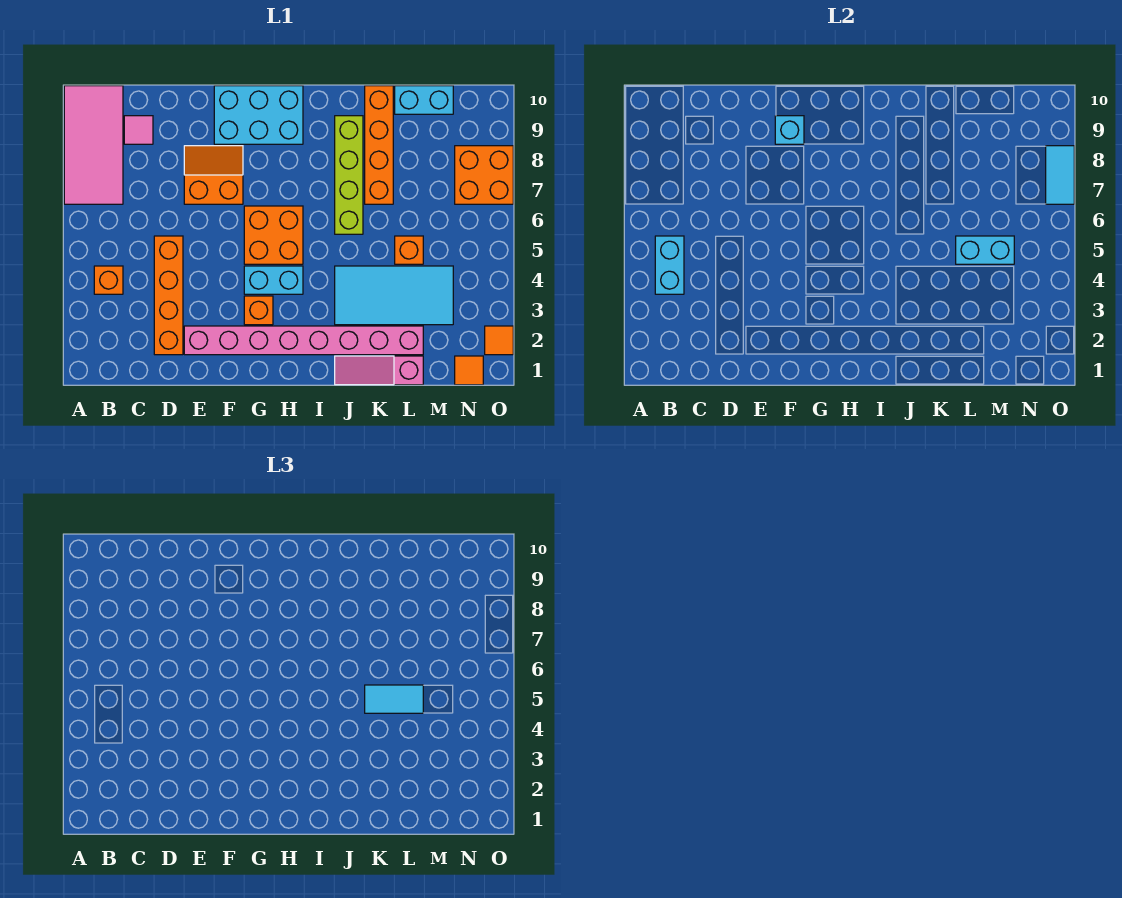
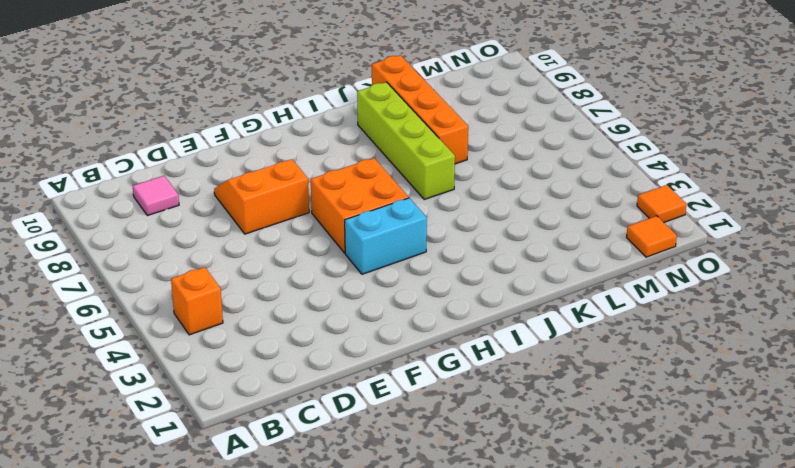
none -> pink tile A7:B10 level 1
none -> orange brick D2:D5 level 1
none -> pink brick E2:L2 level 1

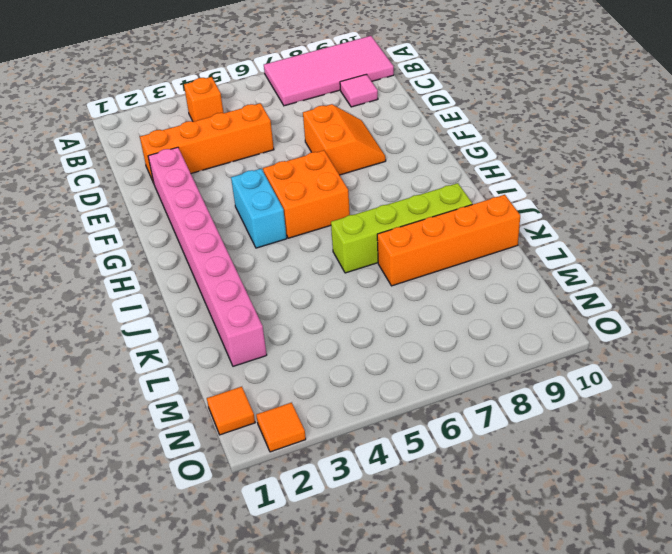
none -> cyan brick F9:H10 level 1
none -> orange brick G3 level 1
none -> pink slope J1:L1 level 1 top L

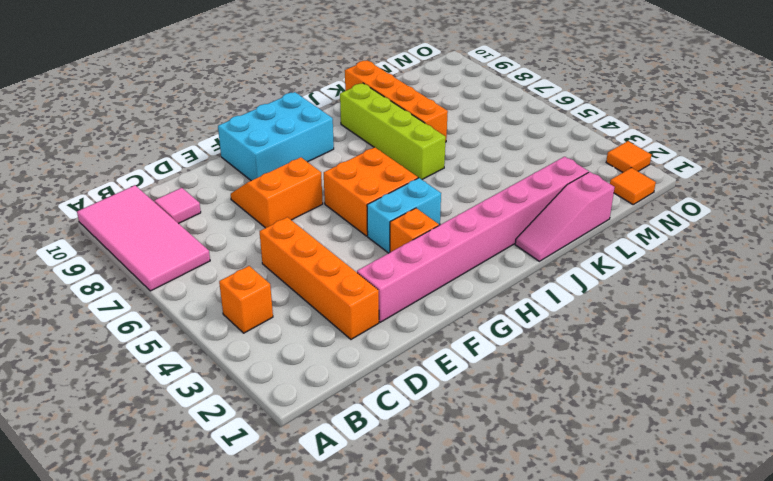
none -> cyan tile J3:M4 level 1
none -> orange brick L5 level 1
none -> cyan brick L10:M10 level 1

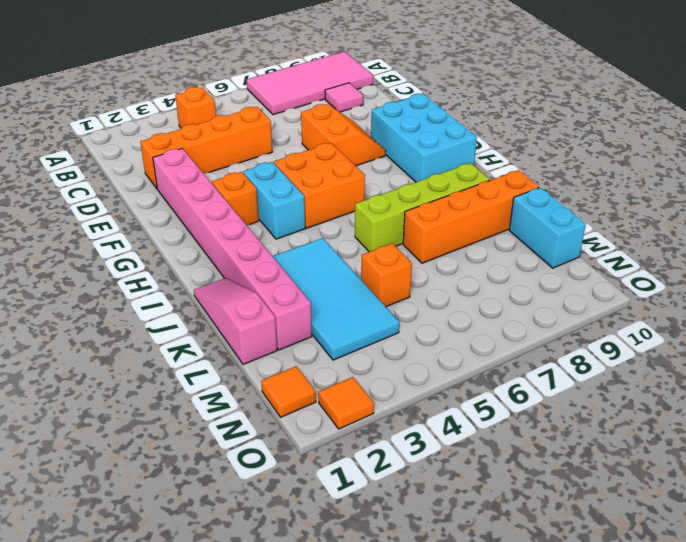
none -> orange brick N7:O8 level 1
none -> cyan brick B4:B5 level 2
none -> cyan brick F9 level 2

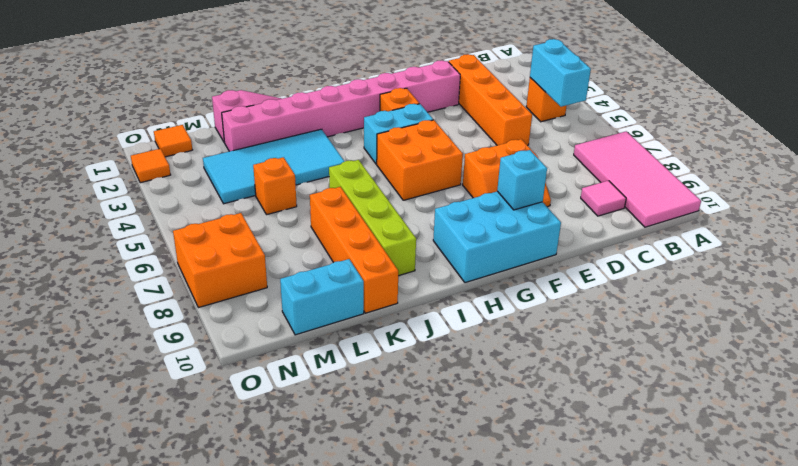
none -> cyan brick L5:M5 level 2
none -> cyan tile O7:O8 level 2
none -> cyan tile K5:L5 level 3

